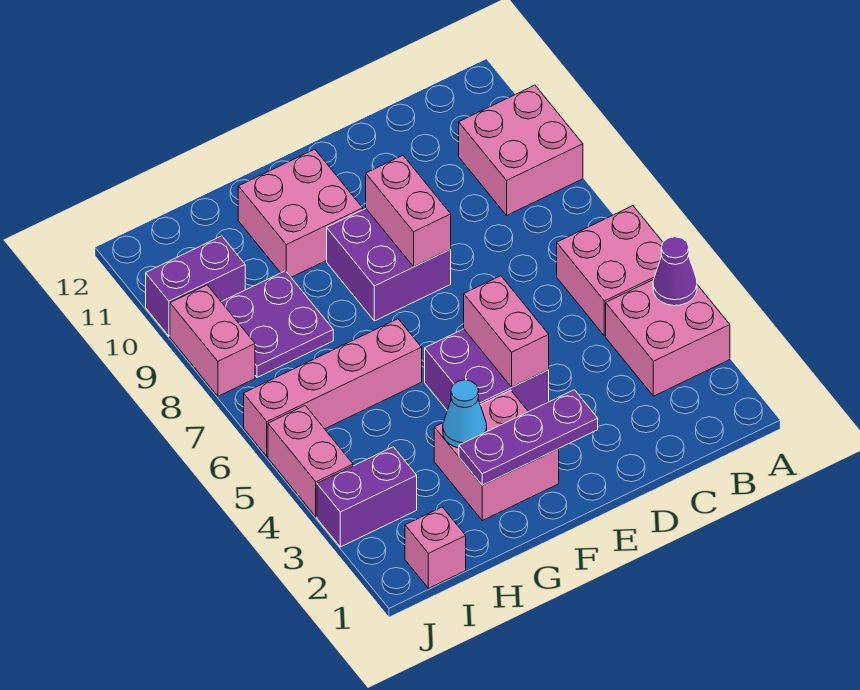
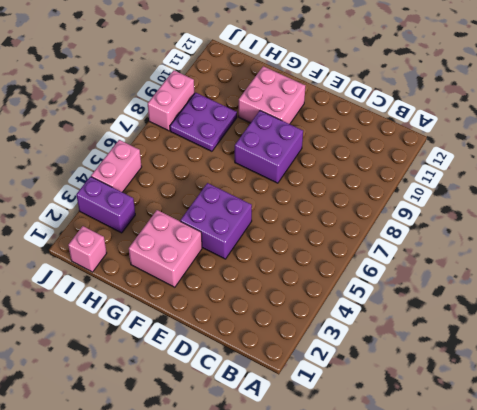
none -> pink brick A3:B4 level 1
none -> pink brick A5:B6 level 1
none -> pink brick A9:B10 level 1

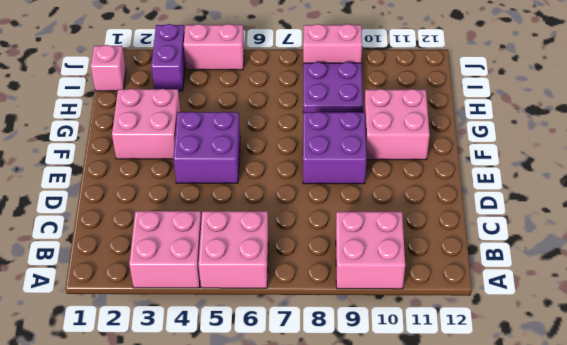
none -> pink brick G6:J6 level 1
none -> purple brick I10:J10 level 1
none -> purple cone A4 level 2

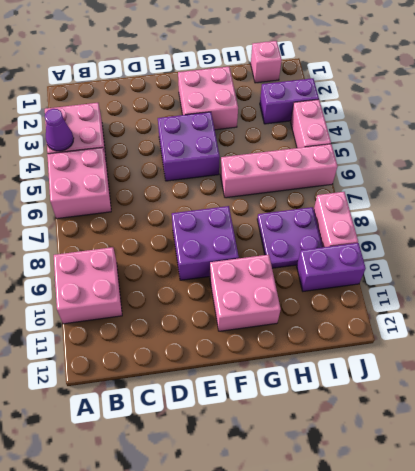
none -> purple plate E2:G2 level 2
none -> pink brick E4:E5 level 2
none -> pink brick E8:E9 level 2

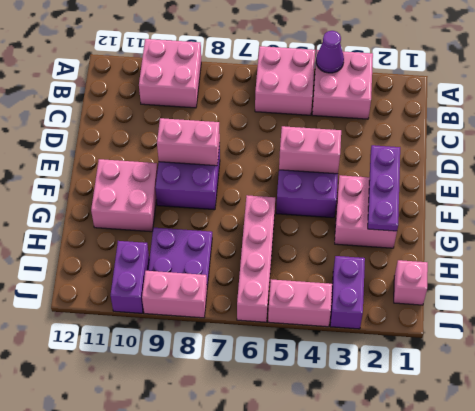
none -> cyan cone G3 level 2

